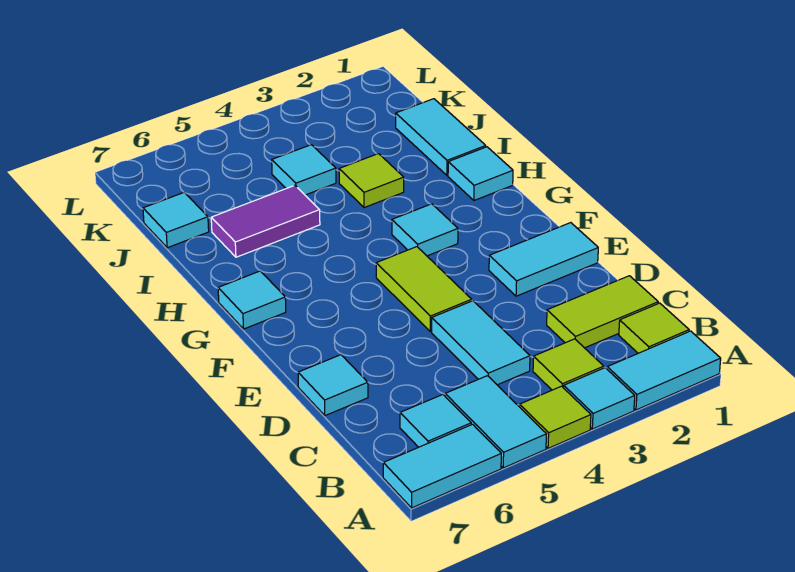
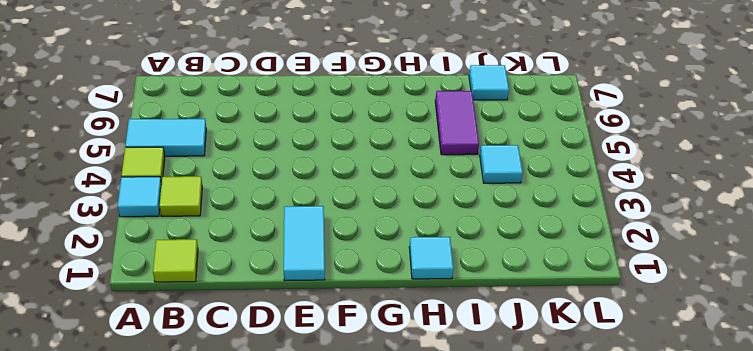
none -> cyan tile A1:A2 level 1
none -> cyan tile A6:A7 level 1
none -> cyan tile B6 level 1

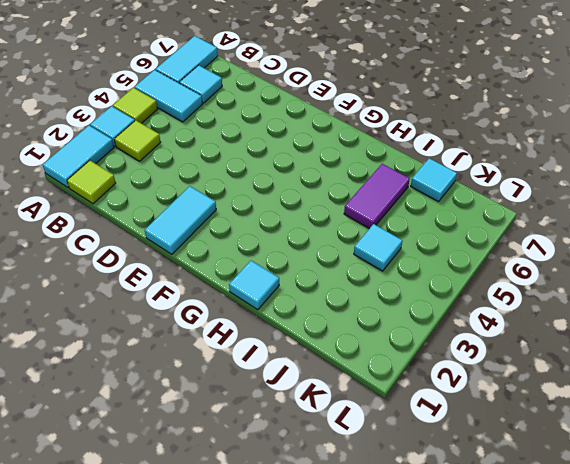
none -> lime tile C1:C2 level 1
none -> cyan tile C4:D4 level 1
none -> cyan tile D7 level 1

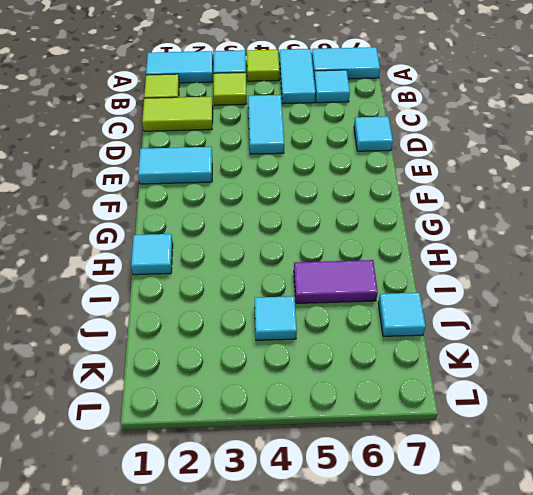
none -> lime tile E4:F4 level 1
none -> cyan tile G3 level 1
none -> cyan tile G7 level 1

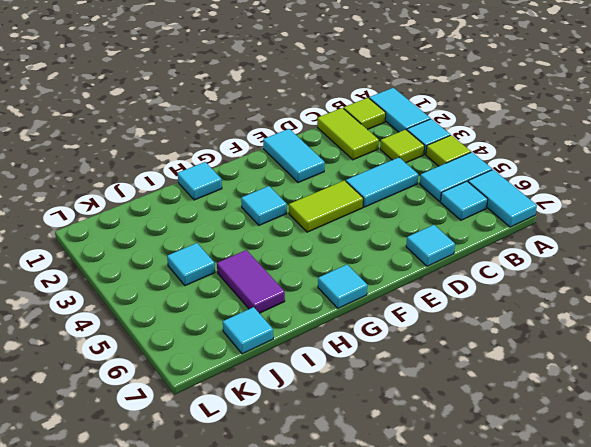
none -> cyan tile I1:J1 level 1
none -> lime tile I3 level 1

